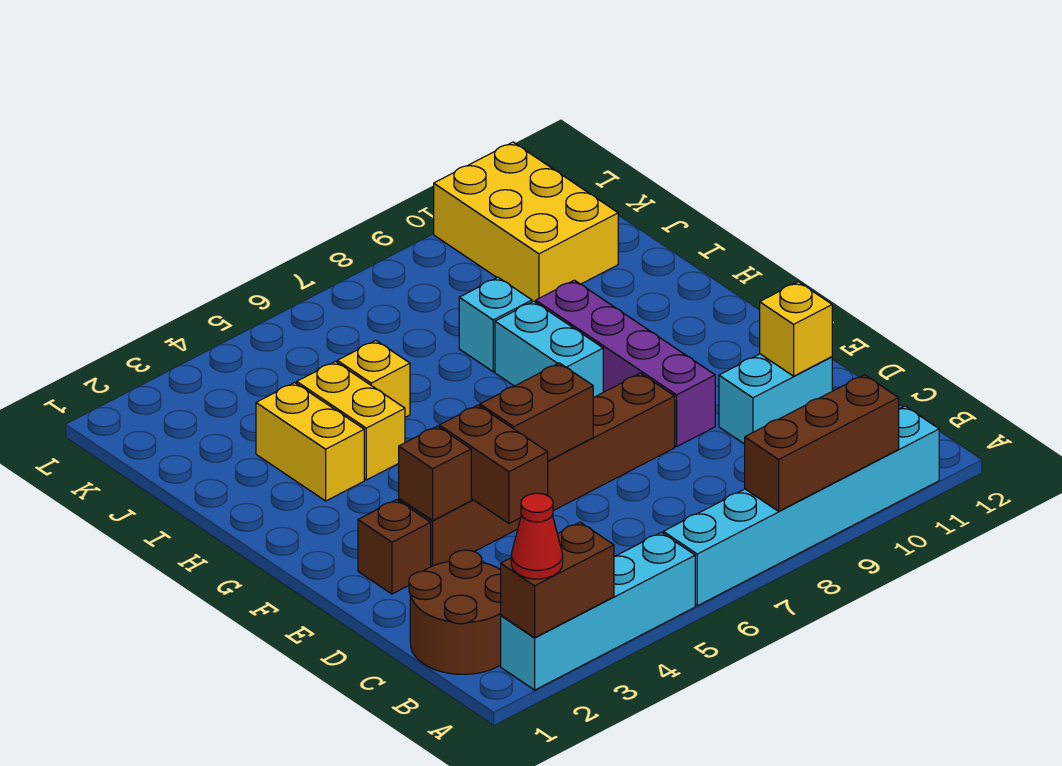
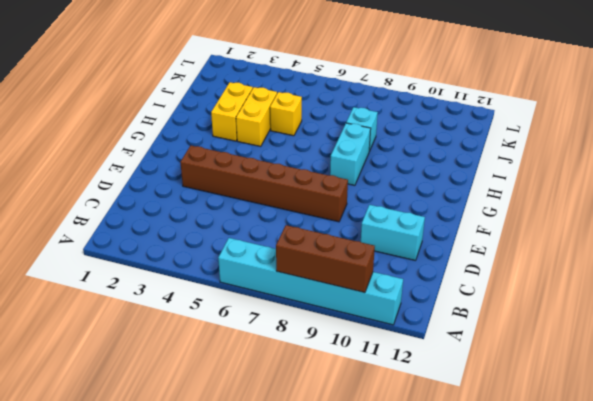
none -> cyan brick A2:A5 level 1
none -> brown round brick B1:C2 level 1
none -> brown brick E2 level 1

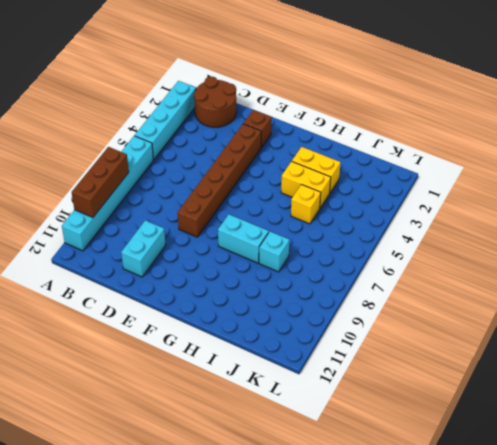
none -> purple brick E9:H9 level 1
none -> yellow brick J10:L11 level 1
none -> brown brick A2:A3 level 2

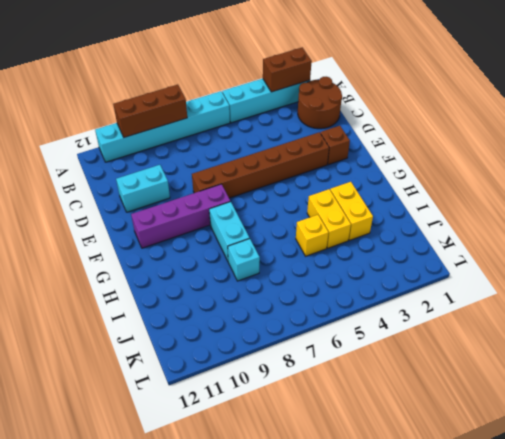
purple brick F8:F11 level 1 -> purple brick E9:H9 level 1
none -> yellow brick J10:L11 level 1
none -> brown brick D4:E4 level 2
none -> yellow brick D11 level 2

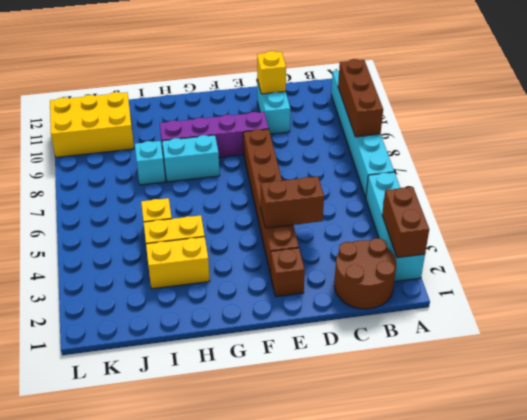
none -> brown brick E3 level 2
none -> brown brick E5:E6 level 2
none -> red cone A2 level 3

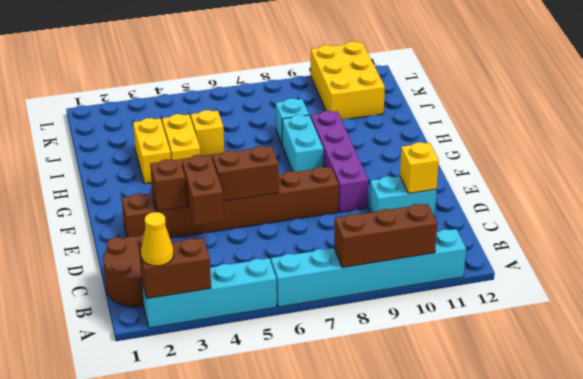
yellow cone A2 level 3 -> red cone A2 level 3

